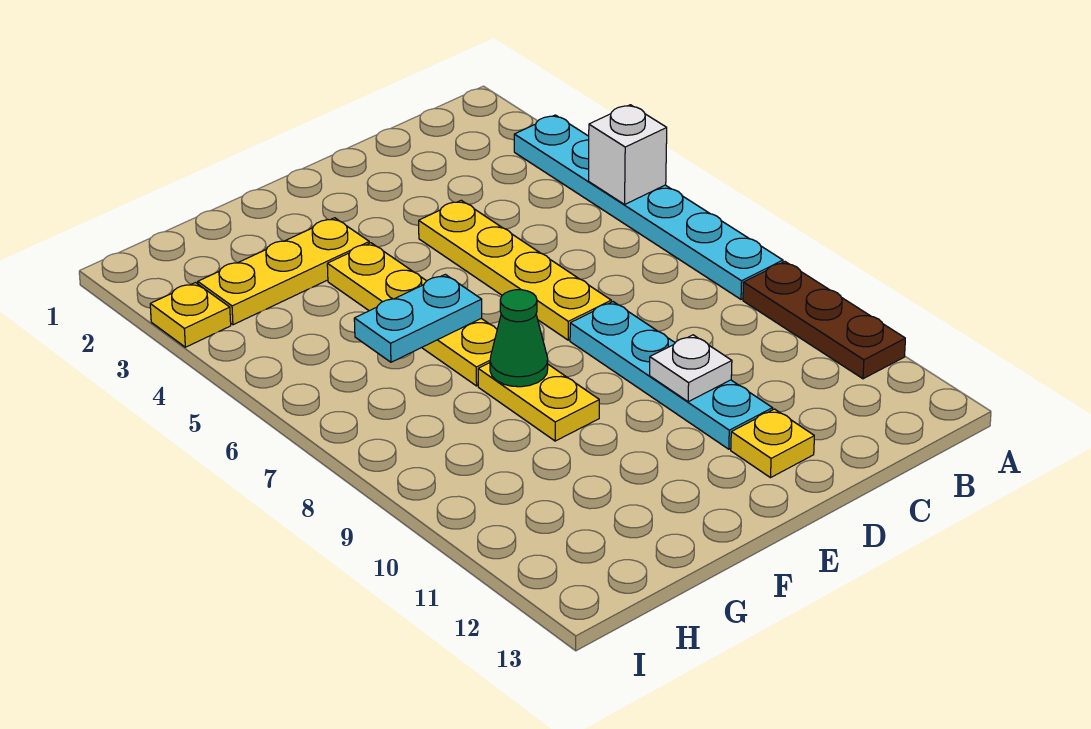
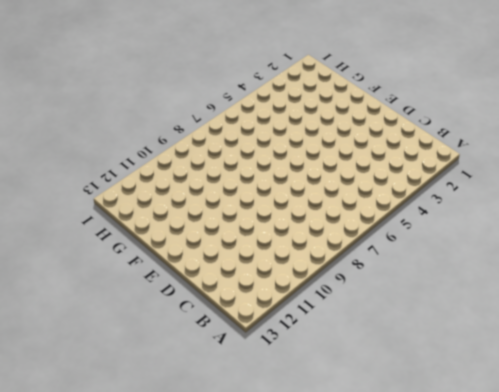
none -> cyan plate A3:A8 level 1
none -> brown plate A9:A11 level 1
none -> yellow plate D4:D7 level 1

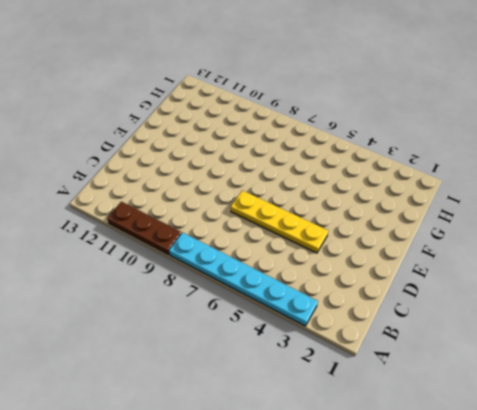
none -> cyan plate D8:D11 level 1
none -> yellow plate D12 level 1
none -> yellow plate F3:H3 level 1

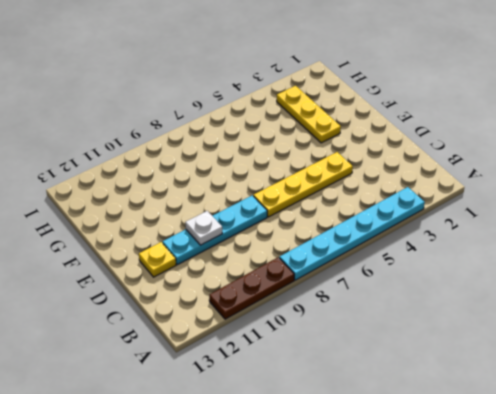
none -> yellow plate F4:F7 level 1
none -> yellow plate F8:F9 level 1
none -> yellow plate I3 level 1

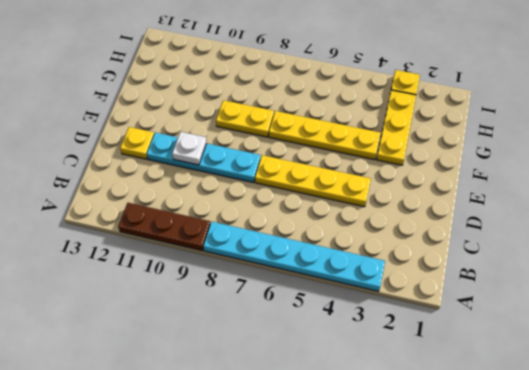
none -> white brick A5 level 2
none -> cyan plate F6:G6 level 2
none -> green cone F8 level 2

